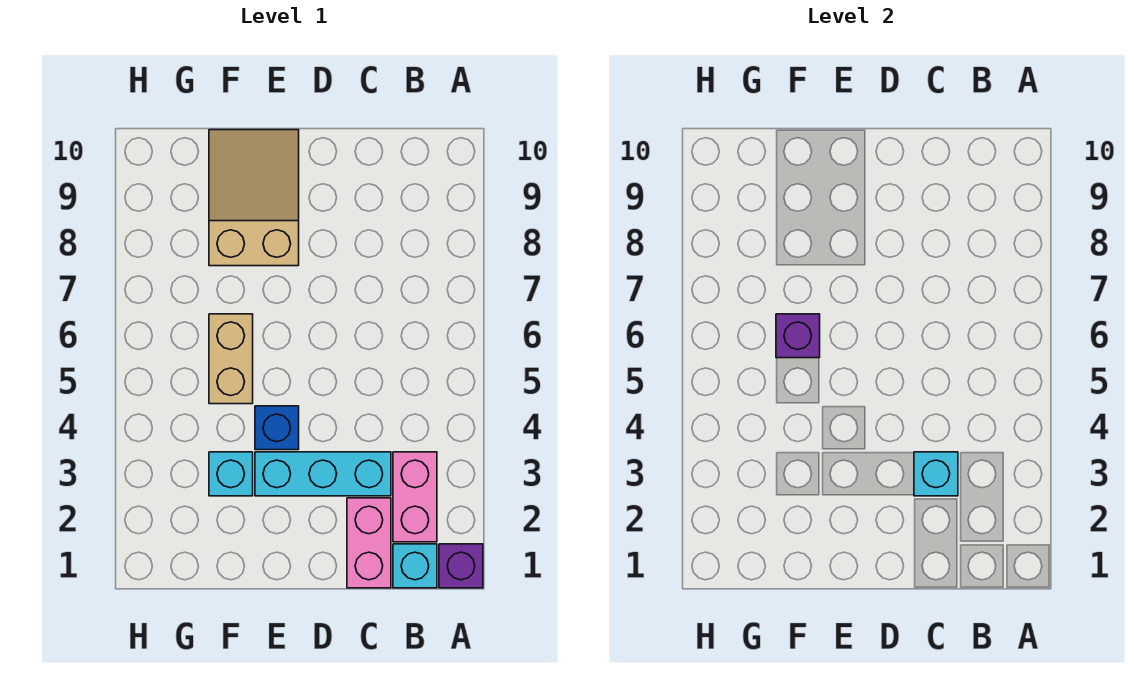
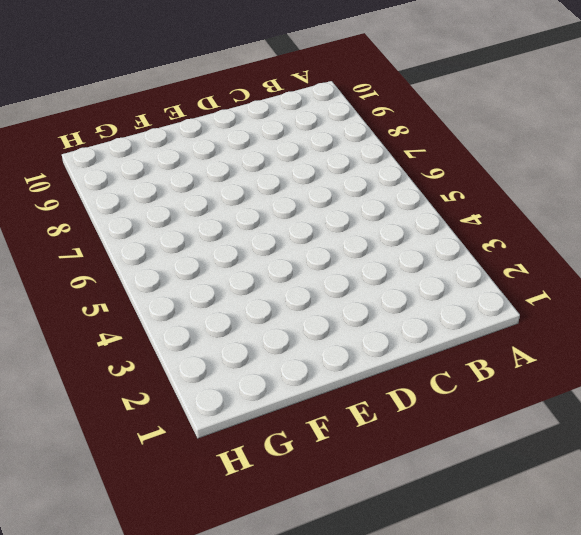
none -> purple brick A1 level 1
none -> cyan brick B1 level 1

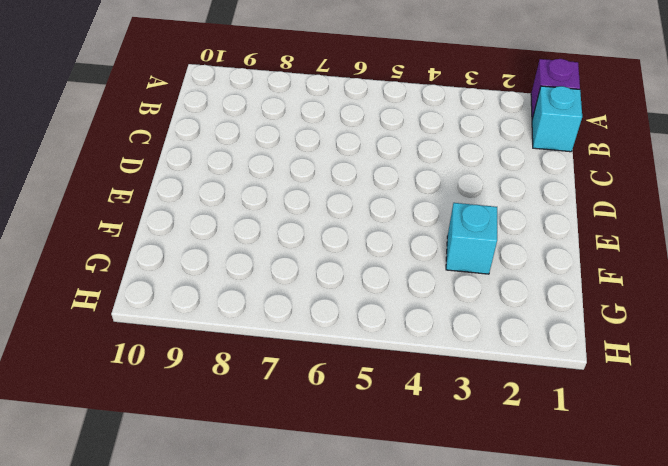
none -> pink brick B2:B3 level 1
none -> pink brick C1:C2 level 1

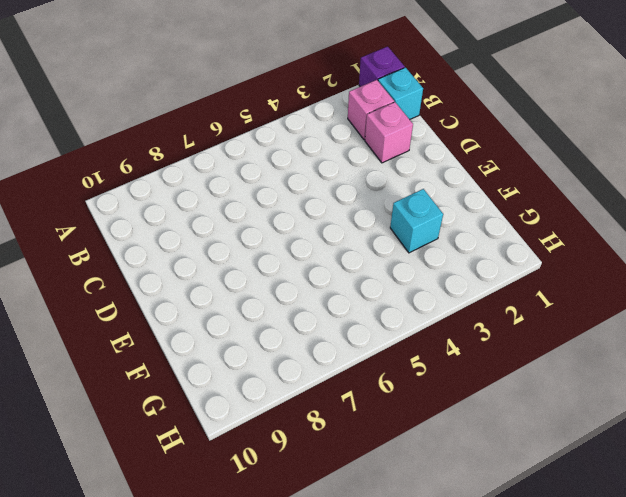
pink brick B2 level 1 -> pink brick B2:B3 level 1
pink brick C2 level 1 -> pink brick C1:C2 level 1
none -> cyan brick C3:E3 level 1
none -> blue brick E4 level 1

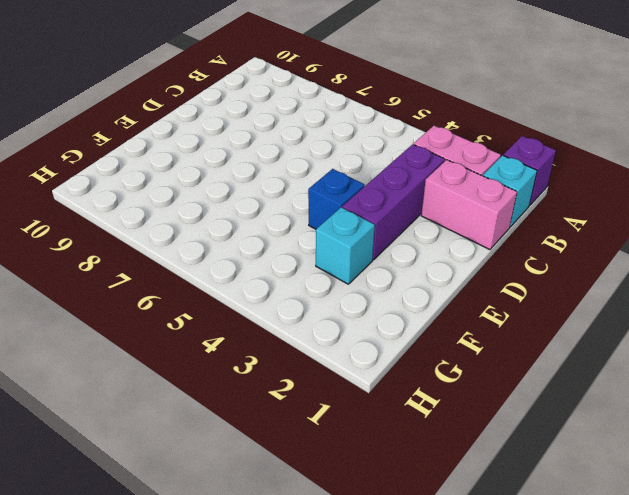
purple brick C3:E3 level 1 -> cyan brick C3:E3 level 1
none -> tan slope E8:F10 level 1 top 8
none -> tan brick F5:F6 level 1

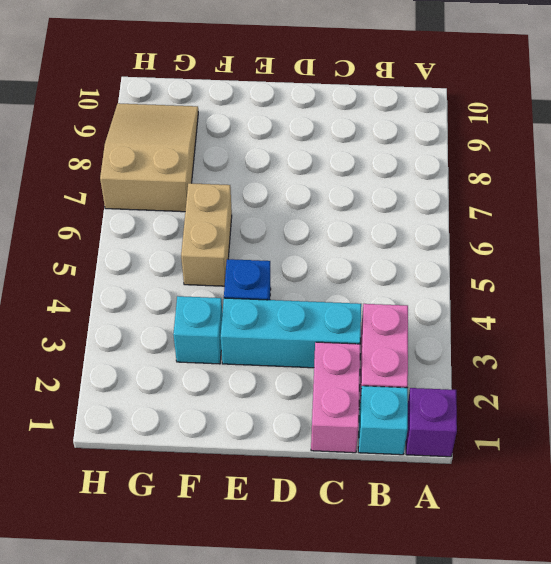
tan slope G7:H9 level 1 top 7 -> tan slope E8:F10 level 1 top 8
none -> cyan brick C3 level 2
none -> purple brick F6 level 2

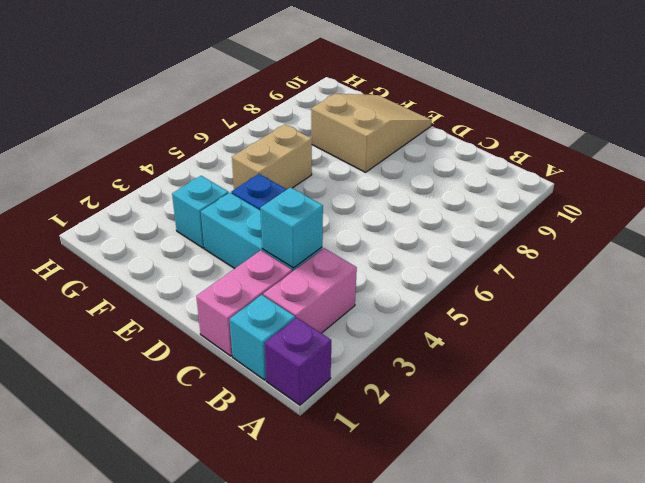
none -> purple brick F6 level 2

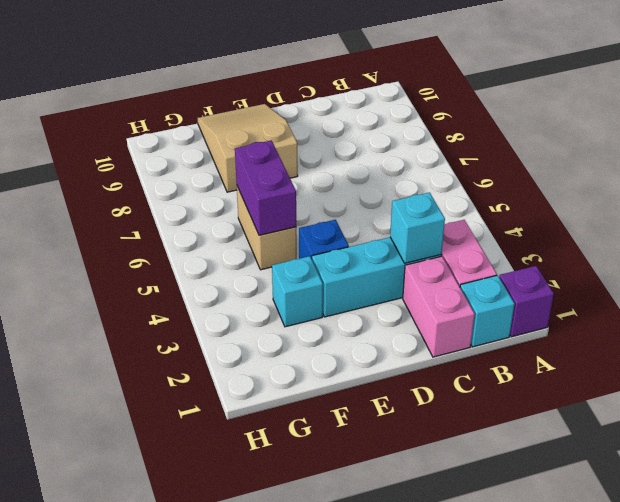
purple brick F5:F6 level 2 -> purple brick F6 level 2

